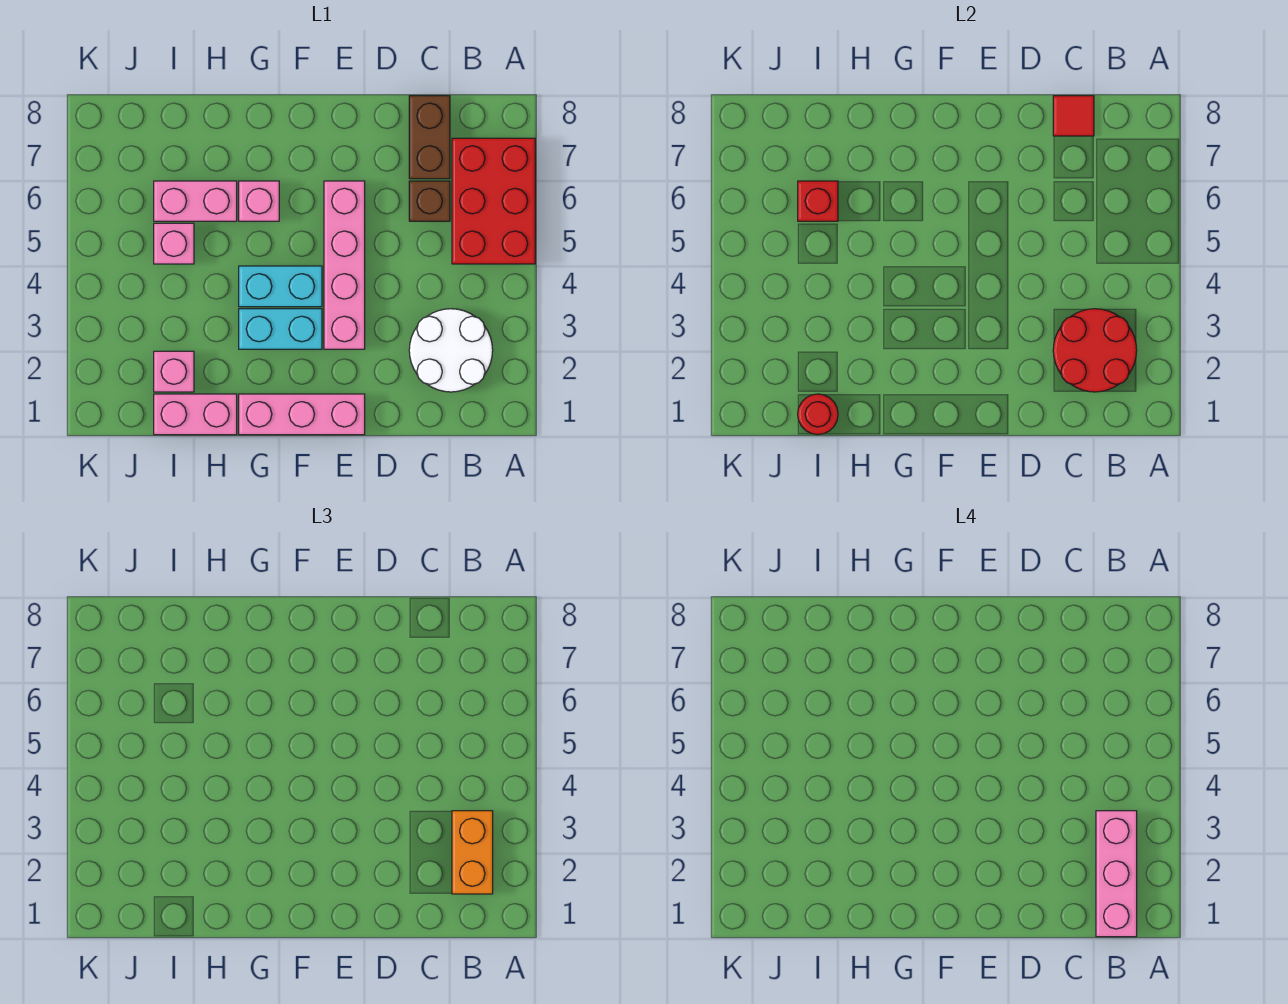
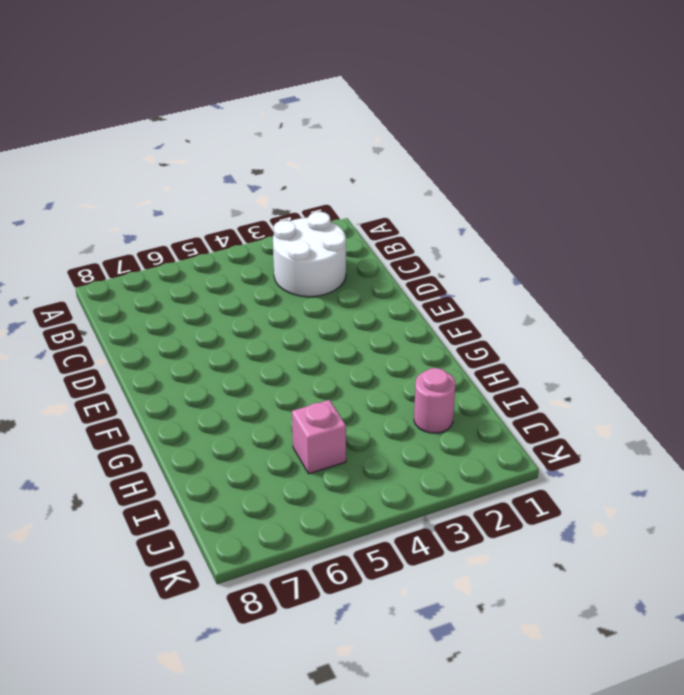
pink round brick I2 level 1 -> pink brick I2 level 1
none -> red brick A5:B7 level 1
none -> brown brick C6 level 1
none -> brown brick C7:C8 level 1

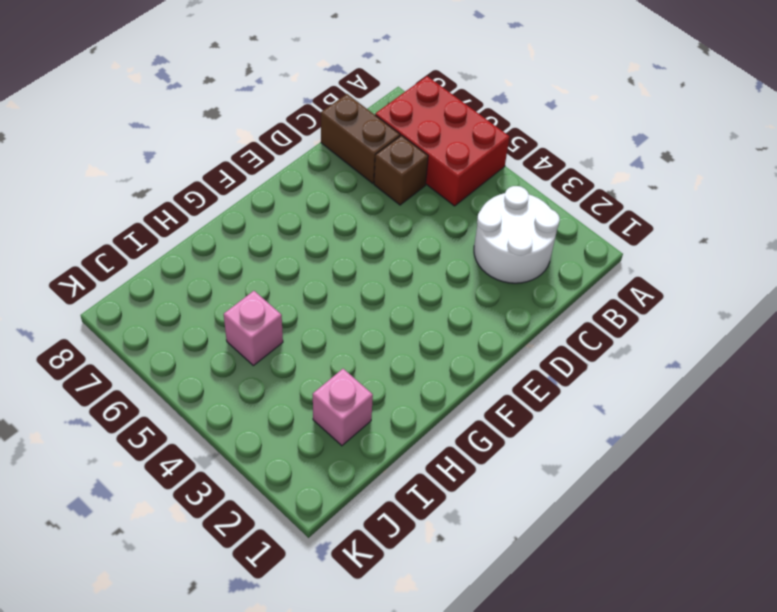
none -> pink brick E1:G1 level 1
none -> pink brick E3:E6 level 1
none -> cyan brick F3:G3 level 1

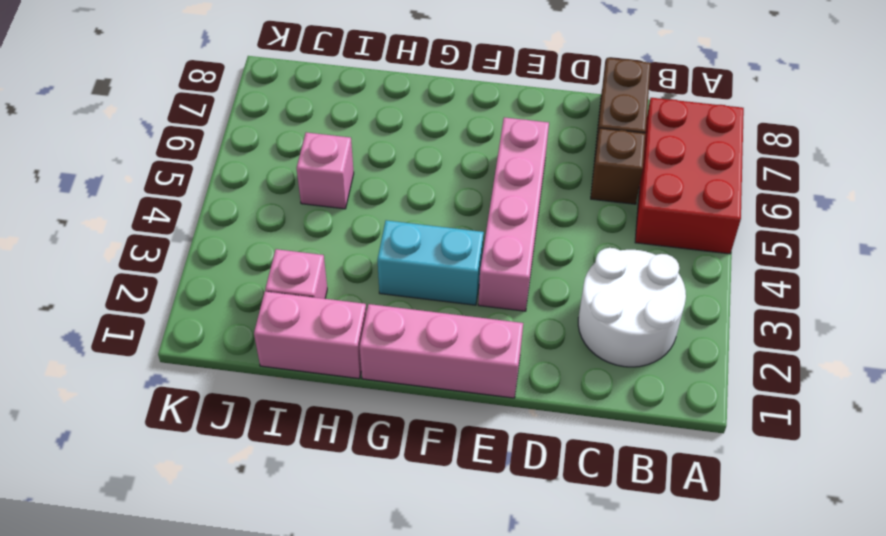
none -> cyan brick F4:G4 level 1
none -> pink brick G6 level 1
none -> pink brick H6:I6 level 1

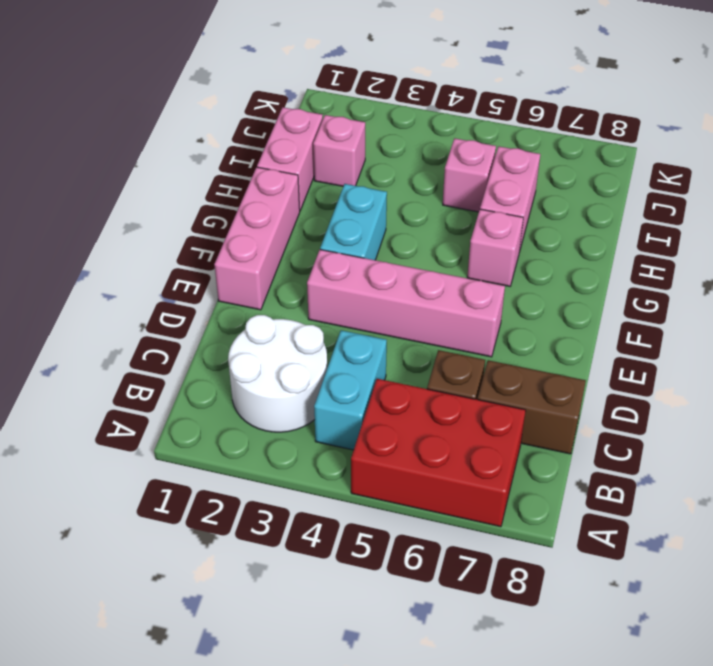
cyan brick B4:C4 level 1 -> cyan brick F4:G4 level 1
none -> red round brick B2:C3 level 2
none -> red tile C8 level 2
none -> red round brick I1 level 2

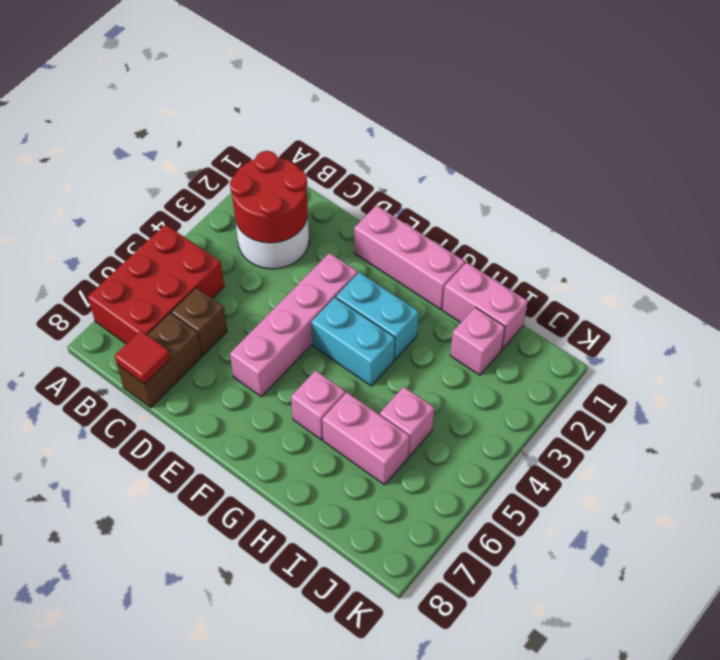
none -> red round brick I1 level 2
none -> red brick I6 level 2
none -> orange brick B2:B3 level 3

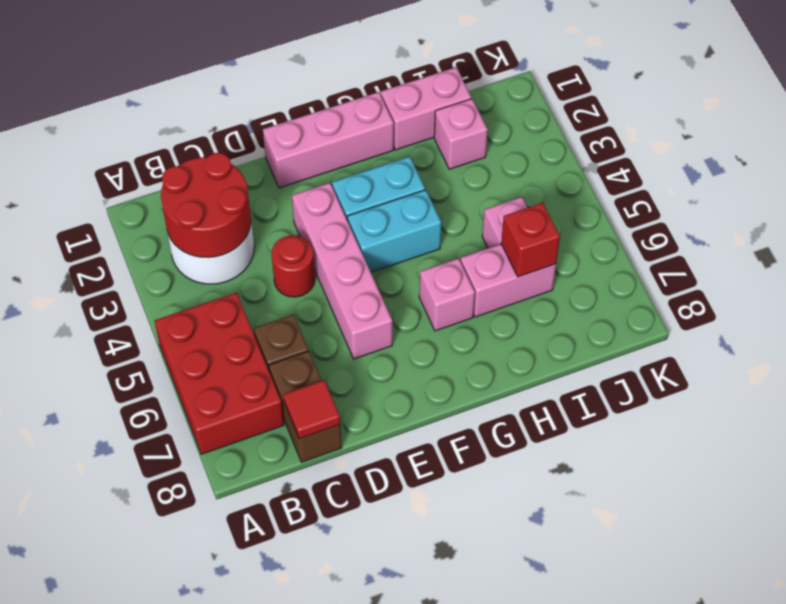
red round brick D4 level 1 -> red round brick I1 level 2
none -> orange brick B2:B3 level 3
none -> pink brick B1:B3 level 4

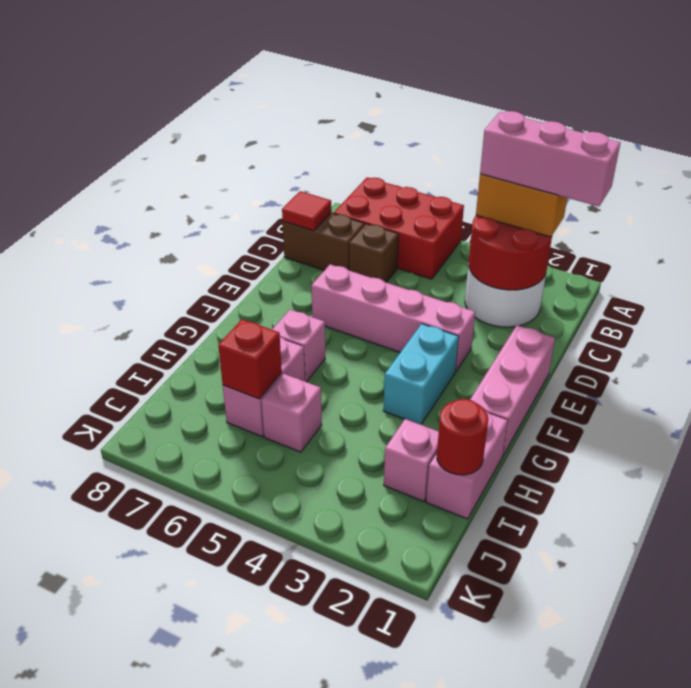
none -> cyan brick F4:G4 level 1

